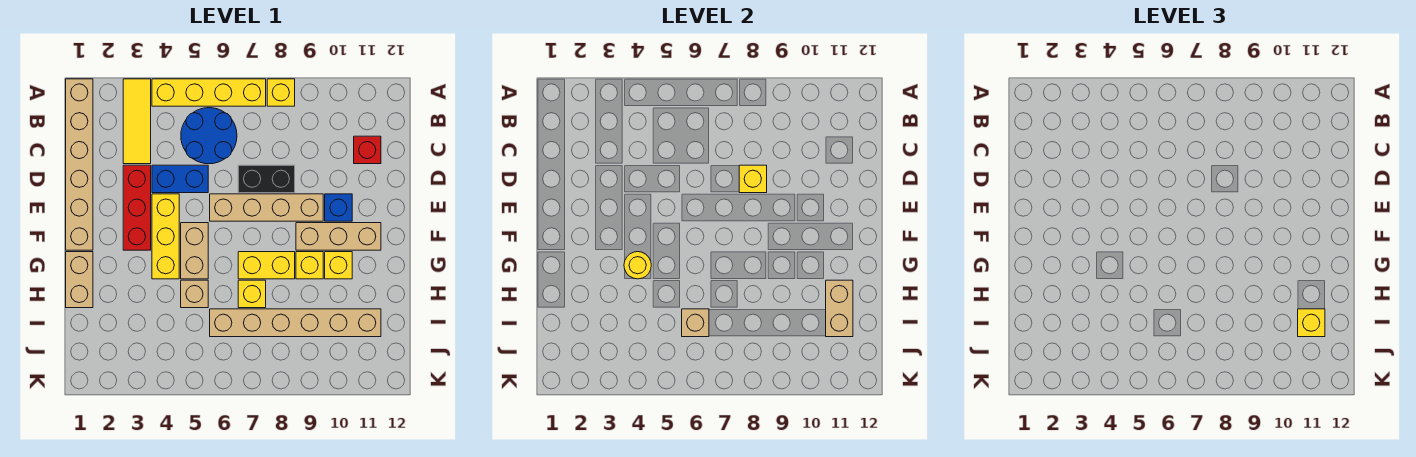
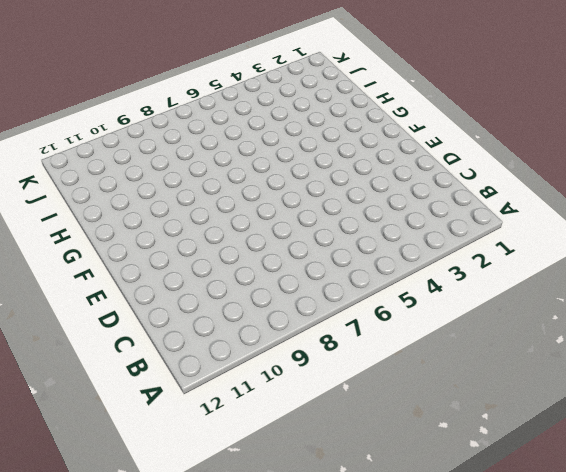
none -> tan brick A1:F1 level 1
none -> yellow tile A3:C3 level 1
none -> yellow brick A4:A7 level 1

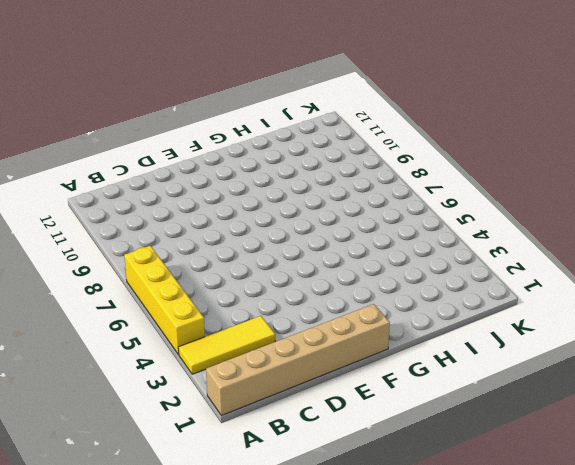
none -> yellow brick A8 level 1
none -> blue round brick B5:C6 level 1
none -> red brick C11 level 1

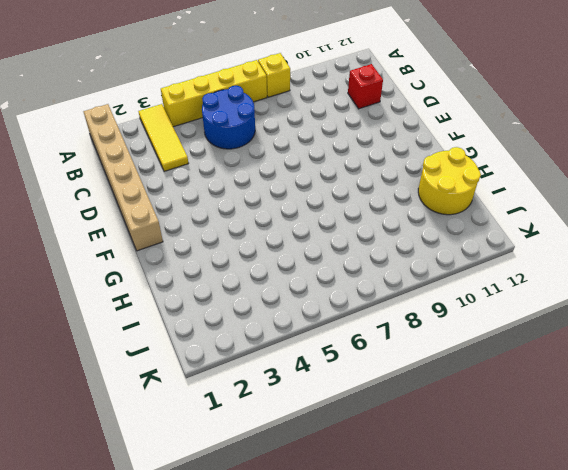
yellow round brick H11:I12 level 1 -> tan brick I6:I11 level 1
none -> red brick D3:F3 level 1
none -> blue brick D4:D5 level 1
none -> black brick D7:D8 level 1

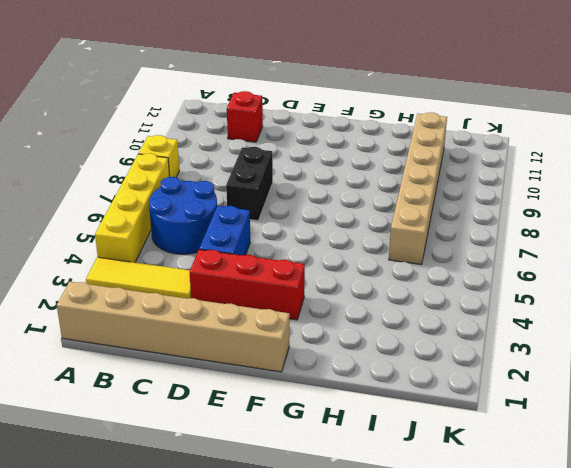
none -> yellow brick E4:G4 level 1
none -> tan brick E6:E9 level 1
none -> blue brick E10 level 1

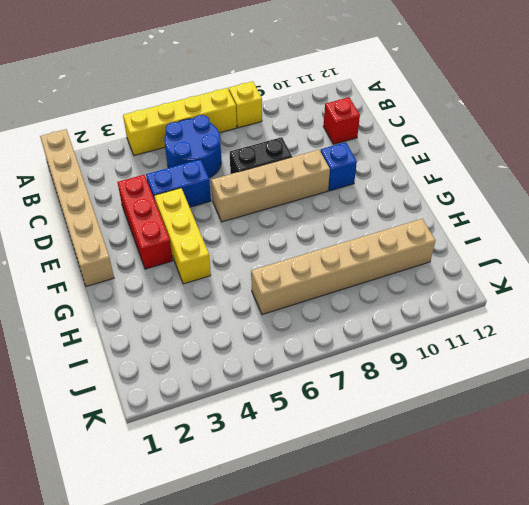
none -> yellow tile A3:C3 level 1
none -> tan brick F5:G5 level 1
none -> tan brick F9:F11 level 1

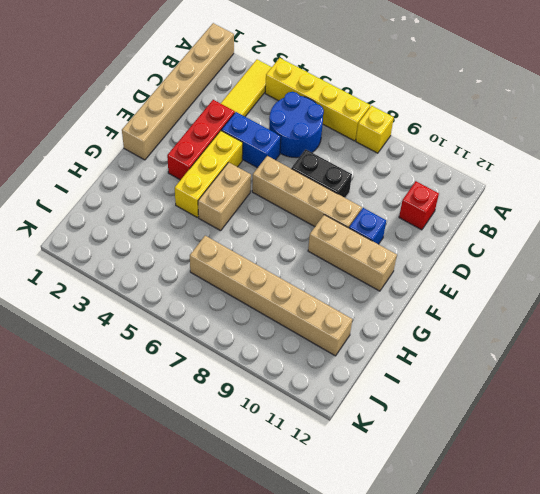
none -> tan brick G1:H1 level 1
none -> yellow brick G7:G8 level 1
none -> yellow brick G9 level 1

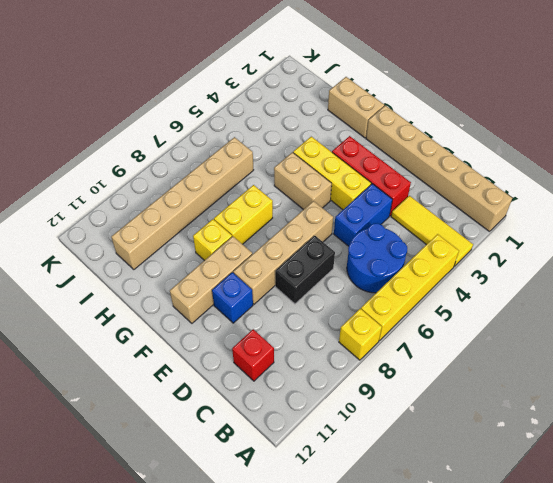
none -> yellow brick G10 level 1
none -> tan brick H5 level 1
none -> yellow brick H7 level 1

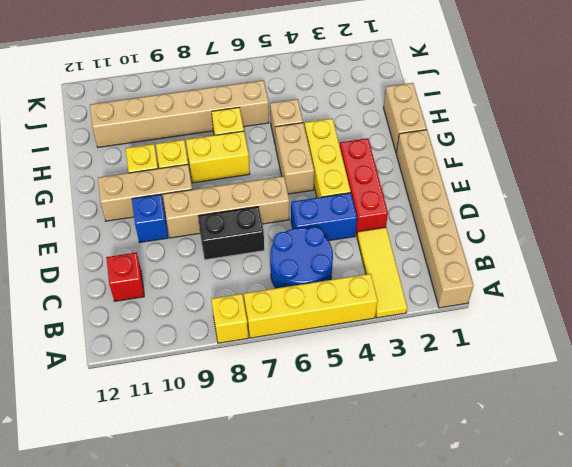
none -> yellow brick D8 level 2
none -> yellow round brick G4 level 2
none -> tan brick H11:I11 level 2

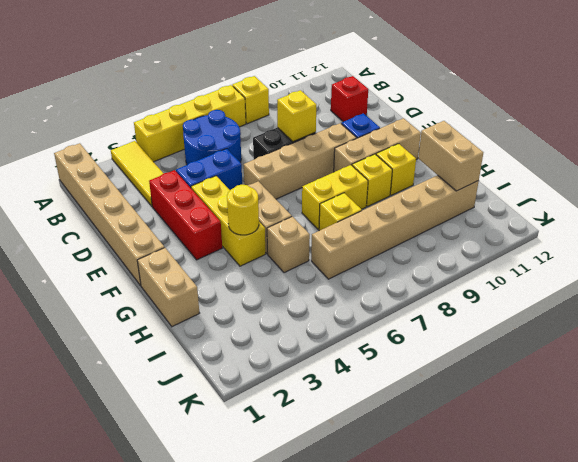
none -> tan brick I6 level 2
none -> yellow brick I11 level 3

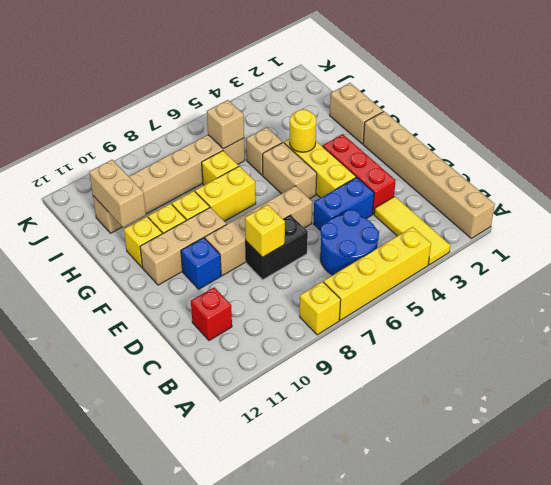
yellow brick G11 level 1 -> yellow brick I11 level 3

